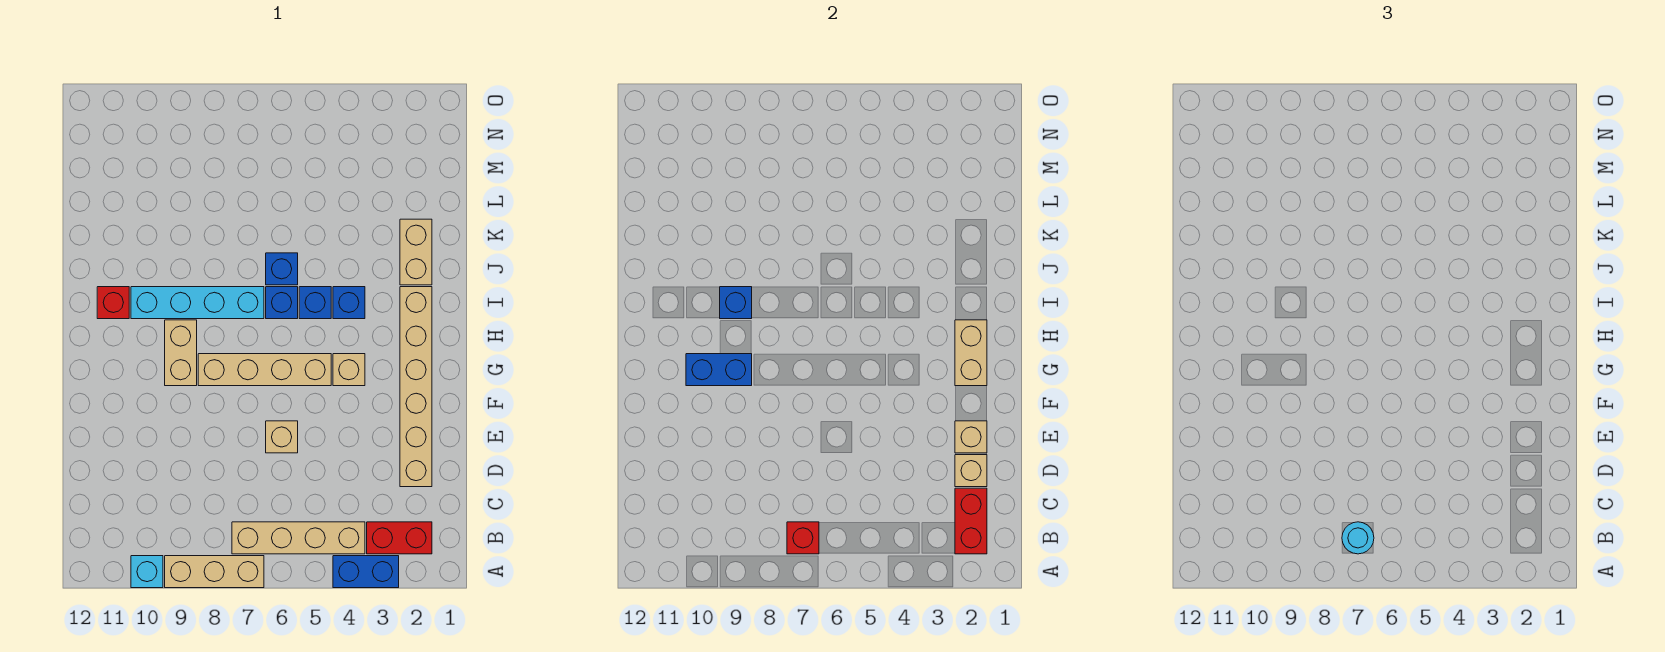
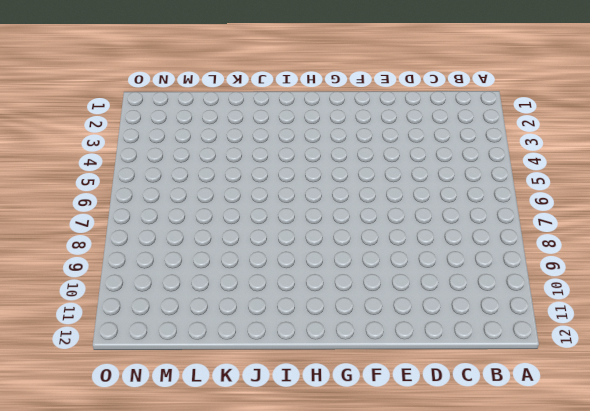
none -> blue brick A3:A4 level 1
none -> tan brick A7:A9 level 1
none -> cyan brick A10 level 1

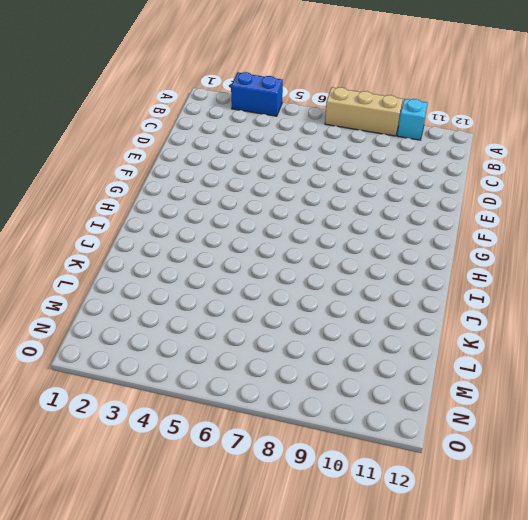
none -> red brick B2:B3 level 1
none -> tan brick B4:B7 level 1
none -> tan brick D2:I2 level 1

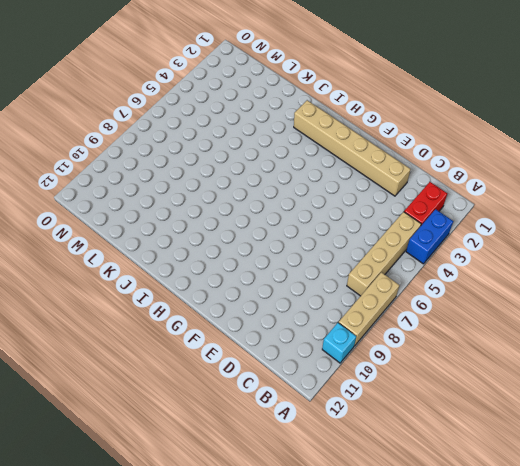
none -> tan brick E6 level 1
none -> tan brick G4 level 1
none -> tan brick G5:G8 level 1

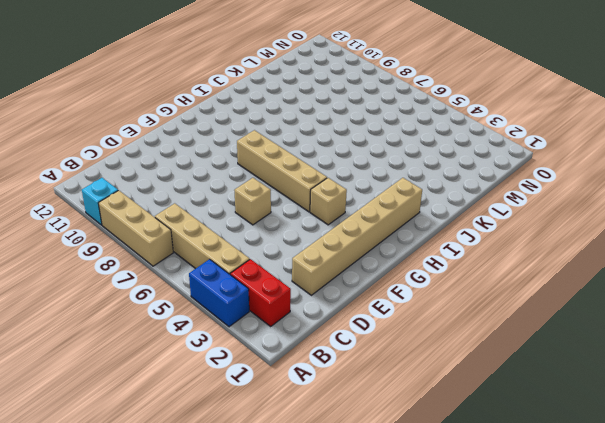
none -> tan brick G9:H9 level 1
none -> blue brick I4 level 1
none -> blue brick I5 level 1

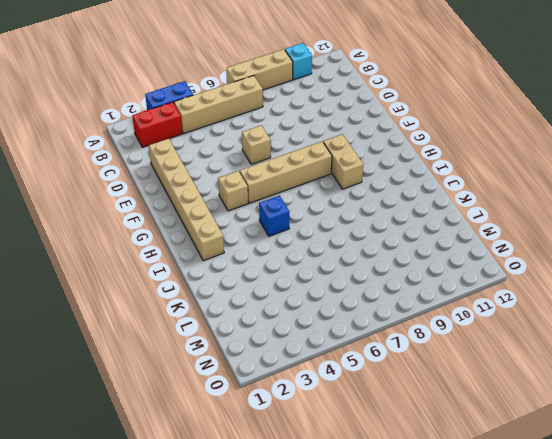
none -> blue brick I4 level 1
none -> blue brick I6 level 1
none -> cyan brick I7:I10 level 1

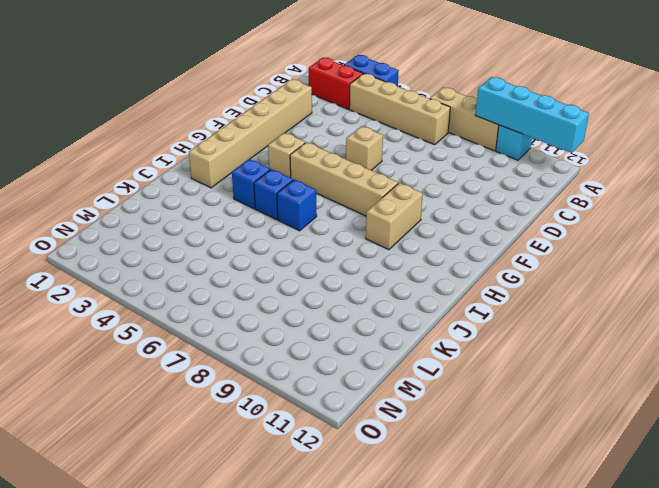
cyan brick A9:A12 level 2 -> cyan brick I7:I10 level 1
none -> red brick I11 level 1
none -> tan brick J2:K2 level 1
none -> blue brick J6 level 1

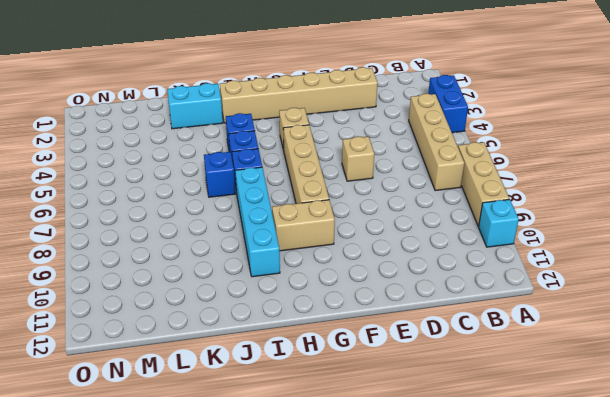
cyan brick J2:K2 level 1 -> tan brick J2:K2 level 1
none -> red brick B2:B3 level 1
none -> red brick I11 level 1
none -> red brick B2:C2 level 2

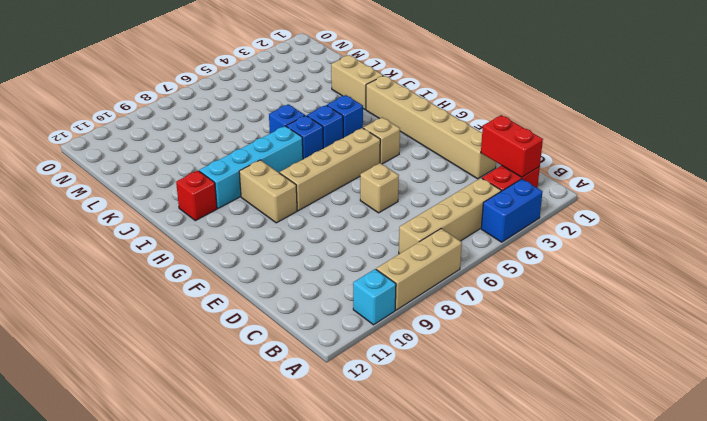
none -> red brick B7 level 2
none -> tan brick D2 level 2
none -> tan brick E2 level 2

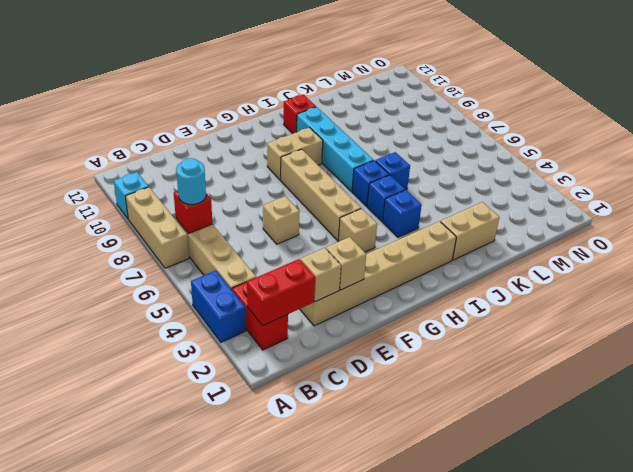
none -> tan brick G2:H2 level 2
none -> blue brick G9:G10 level 2
none -> blue brick I9 level 2

